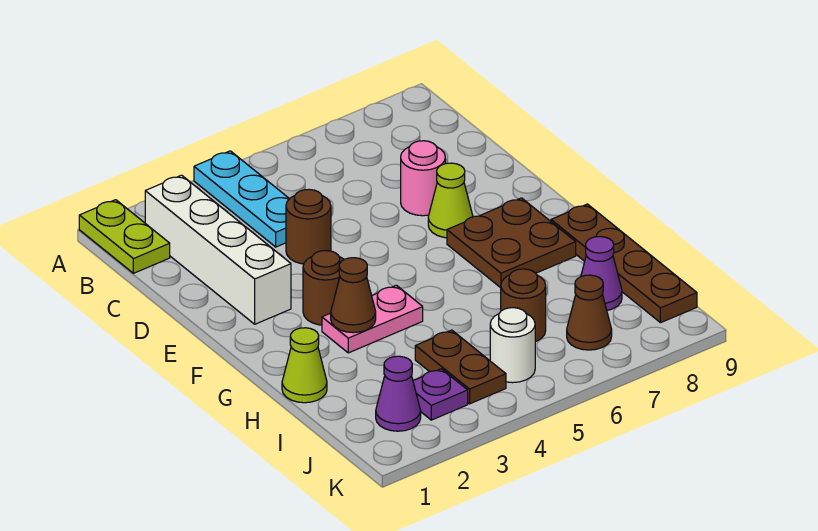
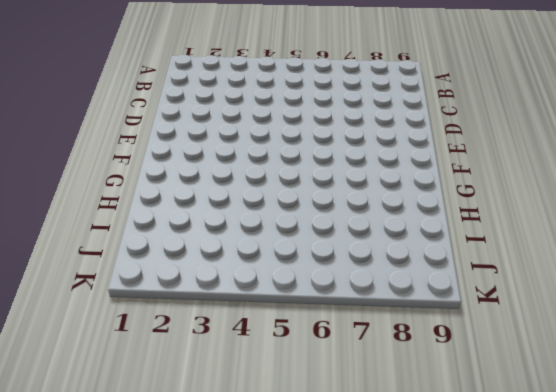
none -> lime plate A1:B1 level 1
none -> cyan plate A4:C4 level 1
none -> white brick B2:E2 level 1

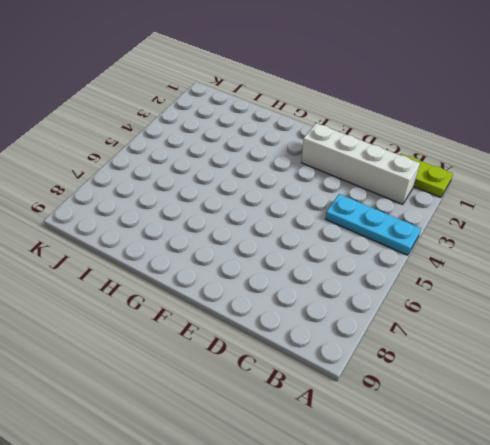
none -> brown round brick D4 level 1
none -> pink round brick D7 level 1
none -> lime cone E7 level 1

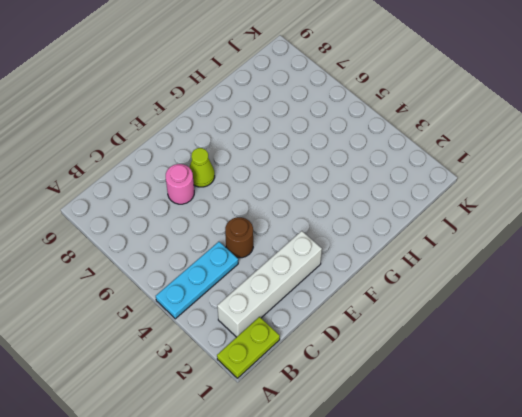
none -> brown round brick F3 level 1
none -> brown plate F7:G8 level 1
none -> pink plate G3:G4 level 1

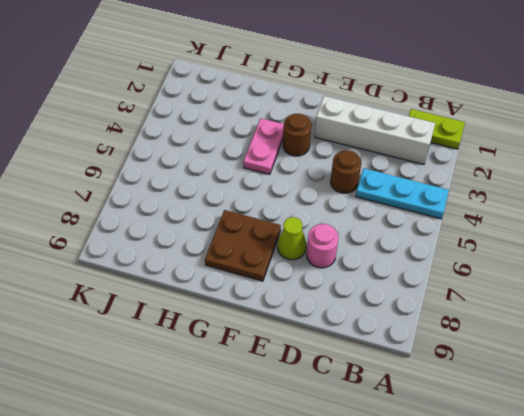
none -> brown plate G9:J9 level 1
none -> lime cone H1 level 1
none -> brown plate I4:J4 level 1

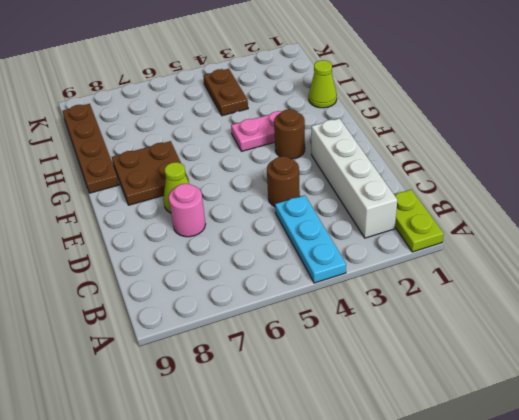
none -> brown round brick I6 level 1
none -> purple cone I8 level 1
none -> purple cone J2 level 1

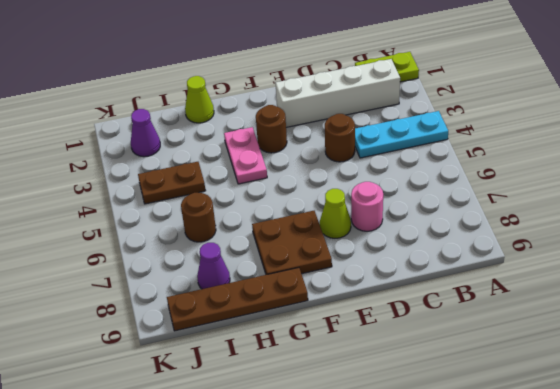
none -> purple plate J3 level 1
none -> white round brick J5 level 1
none -> brown cone J7 level 1

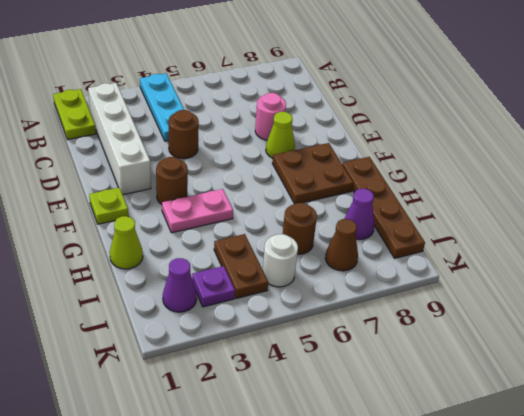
lime plate F1 level 1 -> none
none -> brown cone G3 level 2

